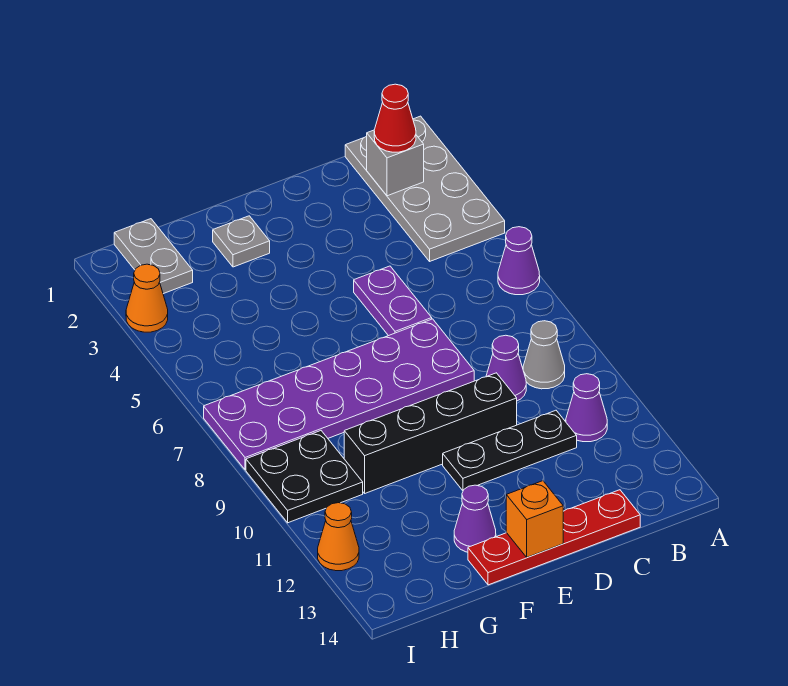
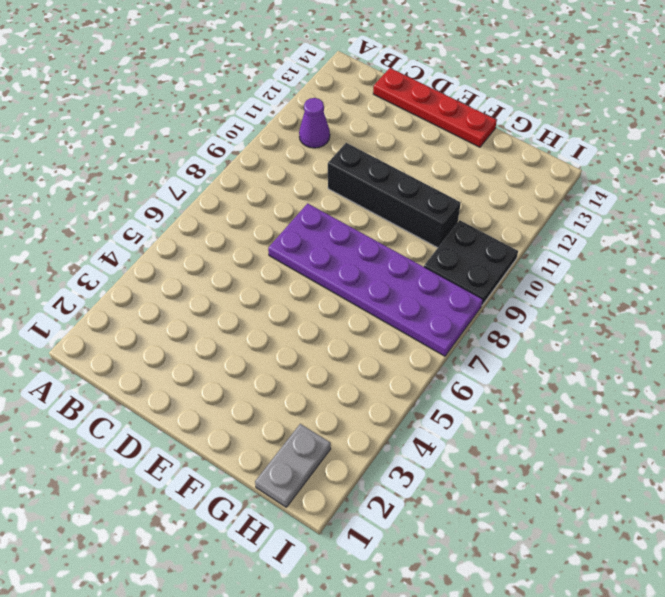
none -> grey plate A1:B4 level 1
none -> purple cone A6 level 1
none -> grey cone B9 level 1

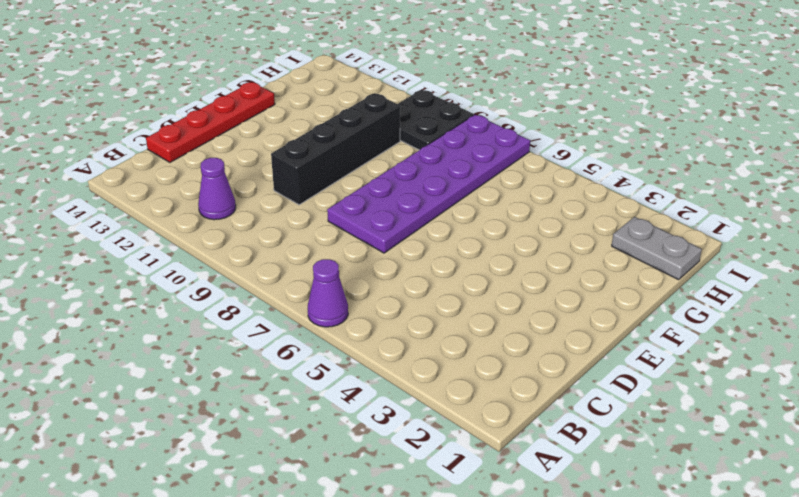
none -> grey plate A1:B4 level 1
none -> grey cone B9 level 1
none -> purple cone C9 level 1

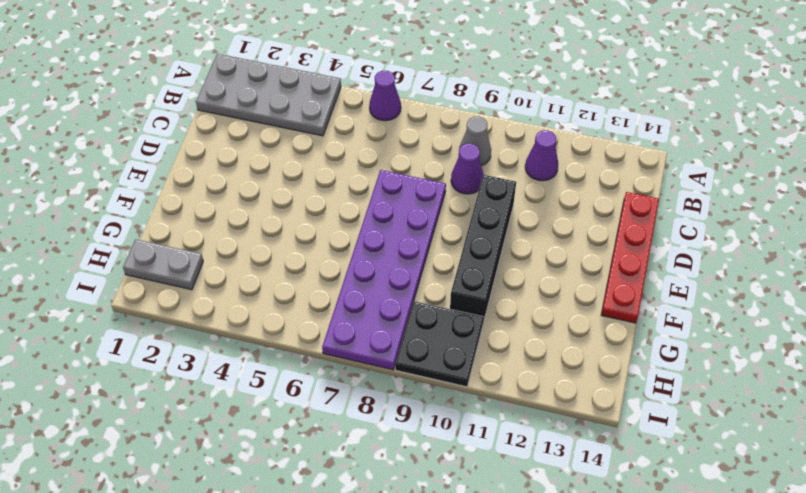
none -> black plate C11:E11 level 1
none -> purple plate D5:D6 level 1
none -> grey plate F2 level 1

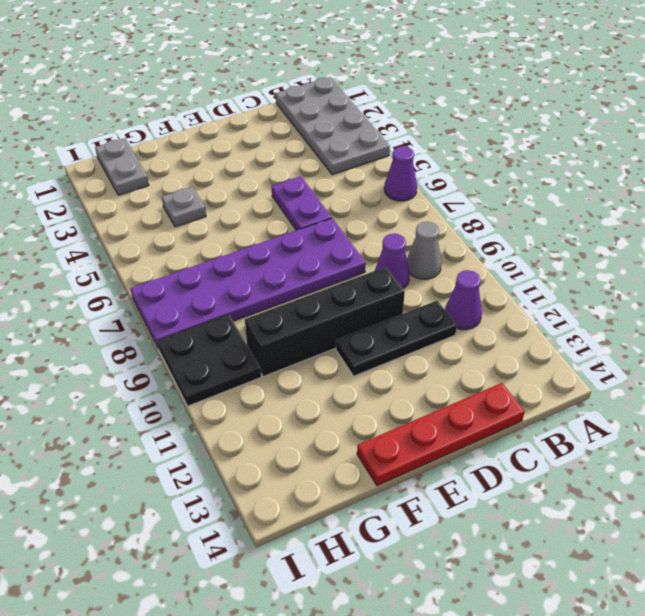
grey plate G4 level 1 -> grey plate F2 level 1
none -> purple cone F13 level 1
none -> orange cone I3 level 1
none -> orange cone I12 level 1

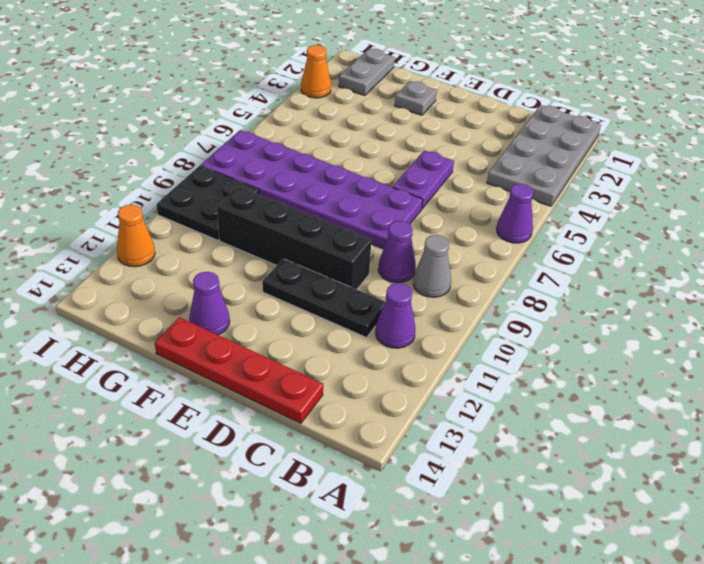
none -> grey brick B2 level 2
none -> orange brick E14 level 2
none -> red cone B2 level 3

